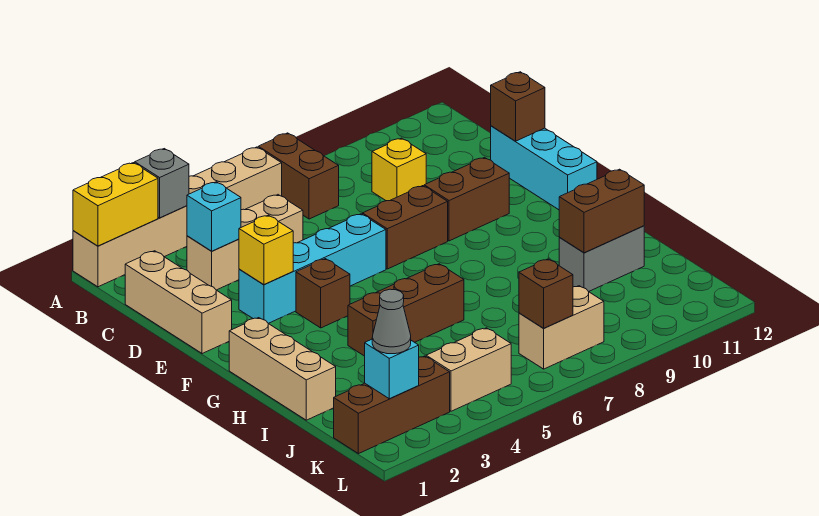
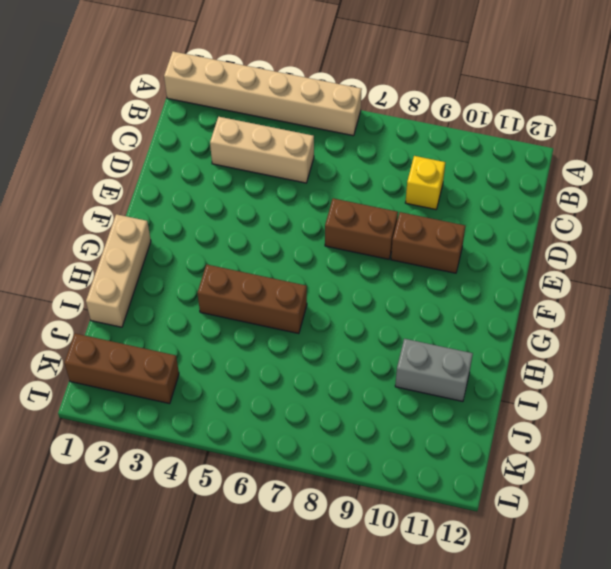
none -> brown brick A7:B7 level 1
none -> tan brick C1:E1 level 1
none -> cyan brick D12:F12 level 1

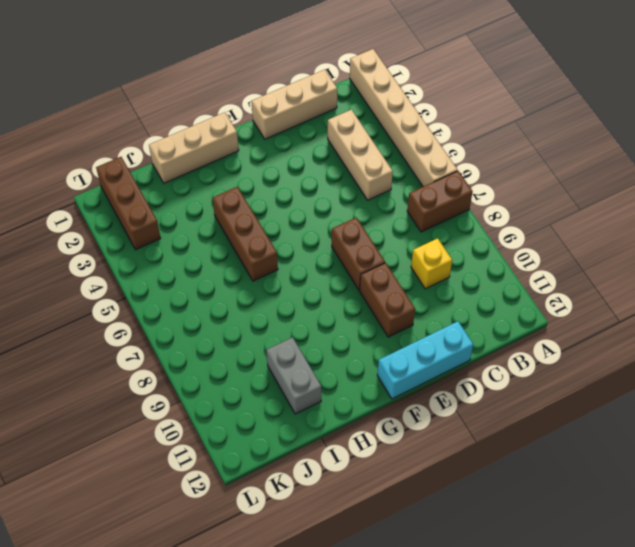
none -> cyan brick E3:E6 level 1
none -> brown brick F4 level 1
none -> tan brick K4:K5 level 1

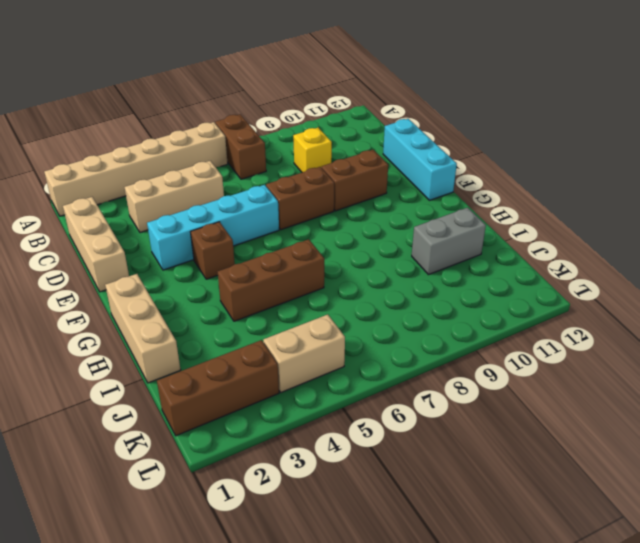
none -> tan brick K7:K8 level 1
none -> yellow brick A1:A2 level 2
none -> grey brick A3 level 2

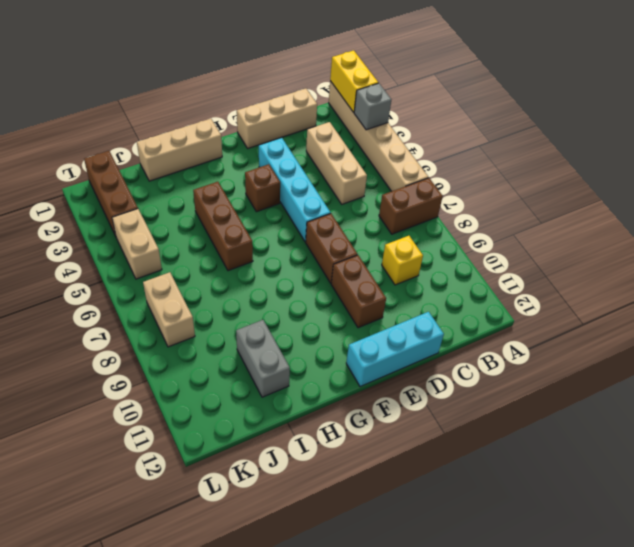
none -> cyan brick C3 level 2
none -> brown brick D12 level 2
none -> yellow brick E3 level 2

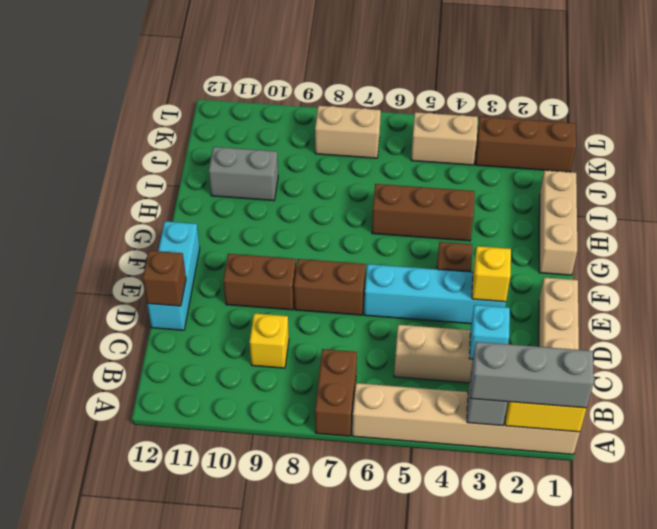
grey brick A1:A3 level 3 -> none
none -> brown brick I10:I11 level 2
none -> cyan brick K2 level 2
none -> brown brick K7 level 2

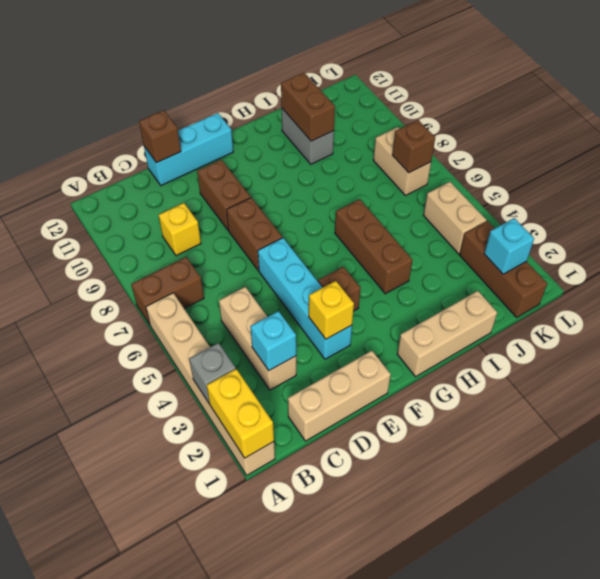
none -> grey cone K2 level 3

